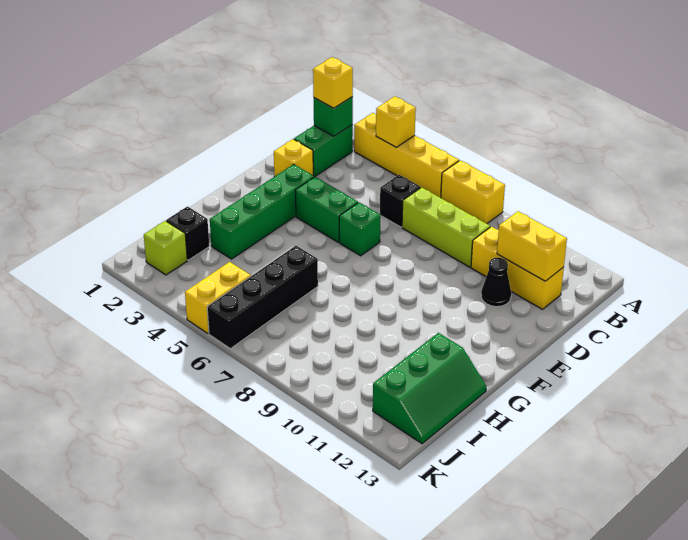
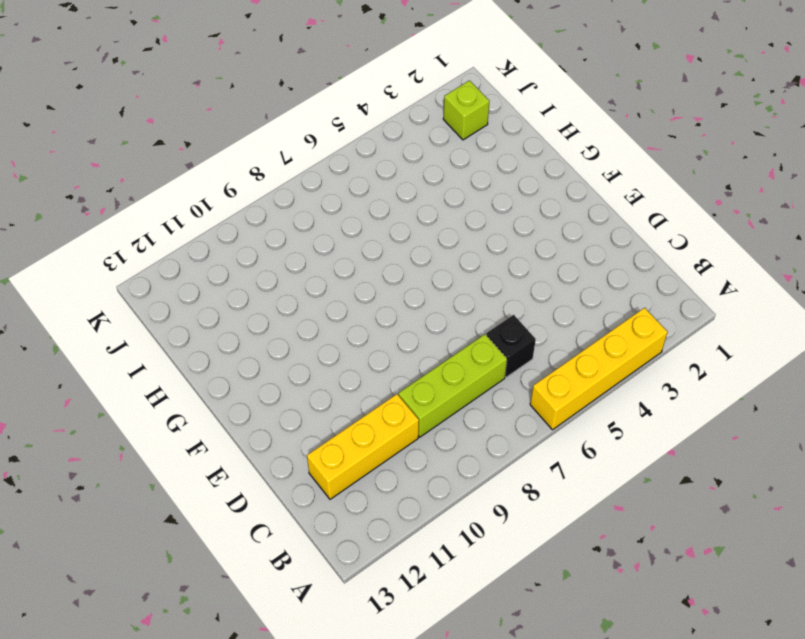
none -> yellow brick A7:A8 level 1
none -> green brick B2:C2 level 1
none -> yellow brick D2 level 1

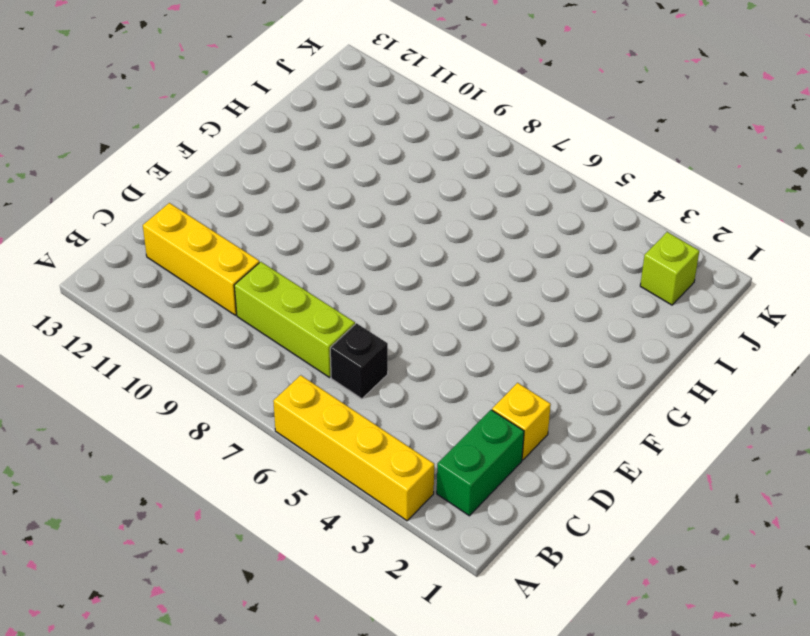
none -> yellow brick A7:A8 level 1
none -> black cone D11 level 1
none -> green brick E3:H3 level 1

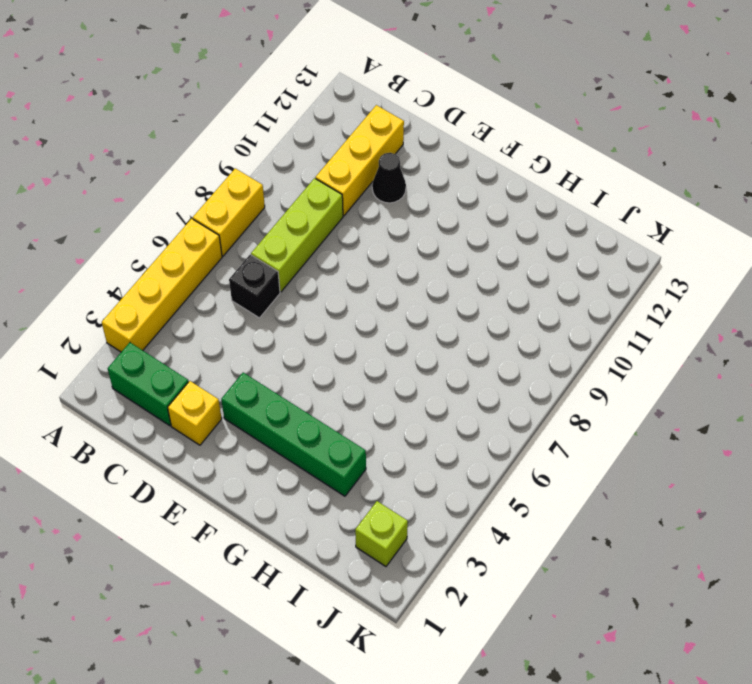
none -> green brick E4:E5 level 1
none -> green brick E6 level 1
none -> black brick H6:K6 level 1

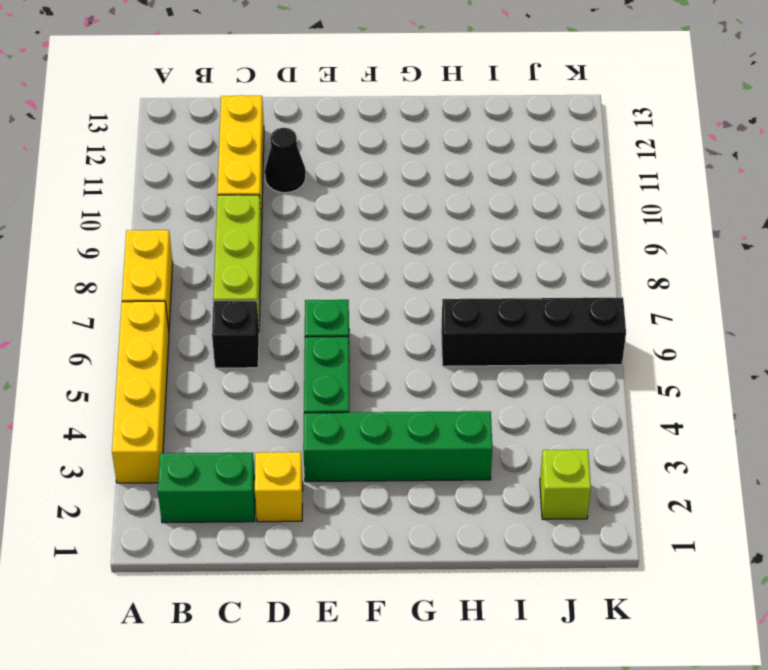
none -> green slope H12:J13 level 1 top 12
none -> black brick I2 level 1
none -> yellow brick J5:K5 level 1

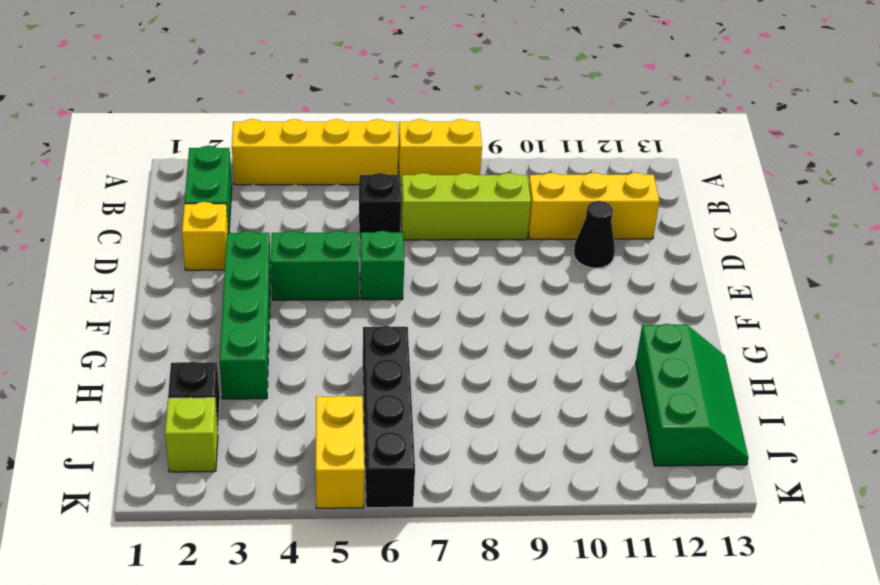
none -> yellow brick A4 level 2
none -> green brick B2 level 2
none -> yellow brick C11:C12 level 2

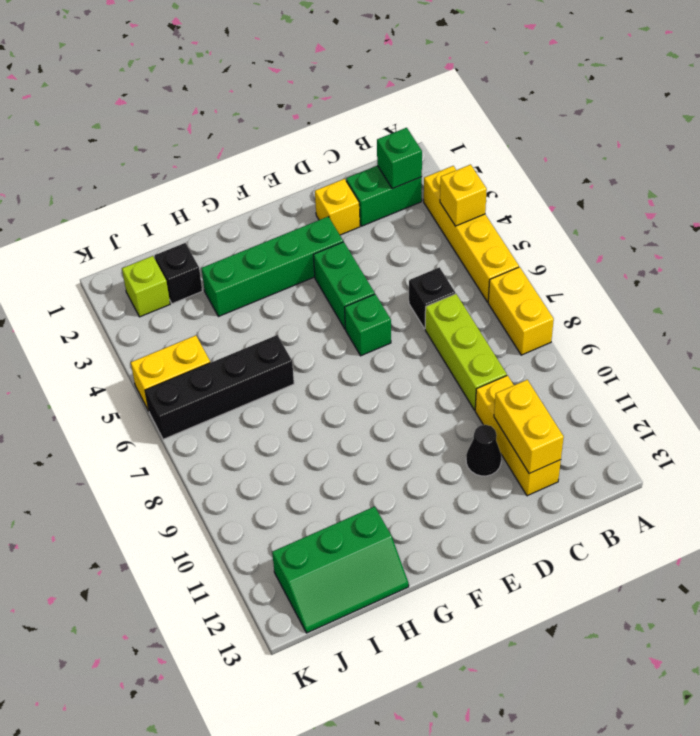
none -> yellow brick B2 level 3

